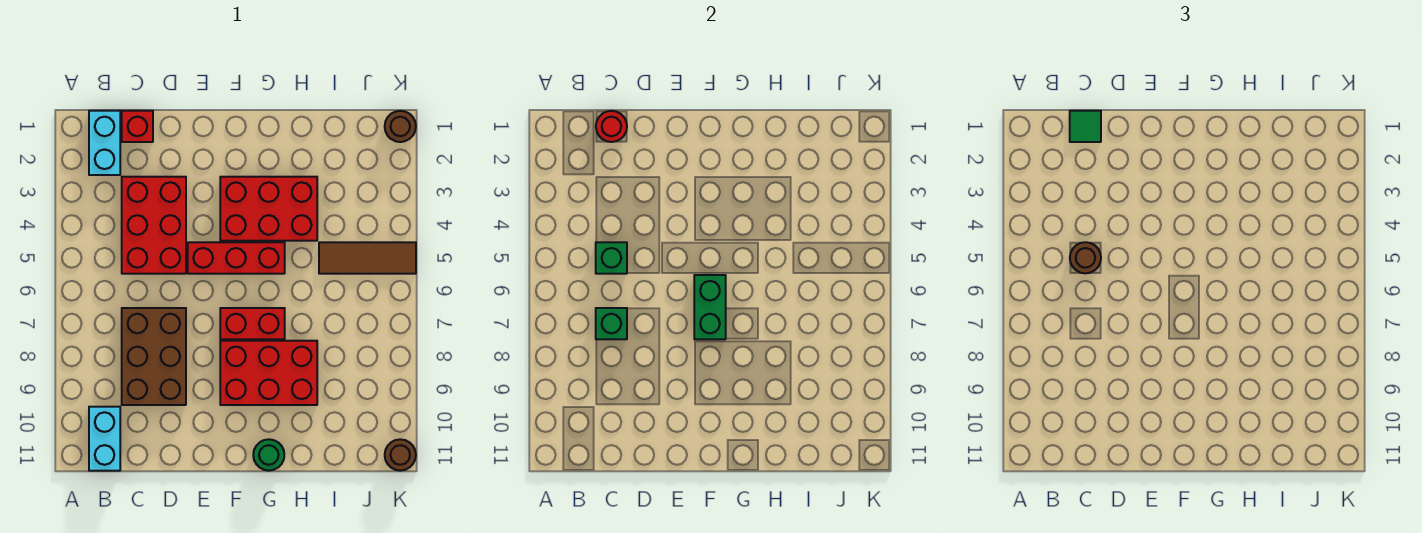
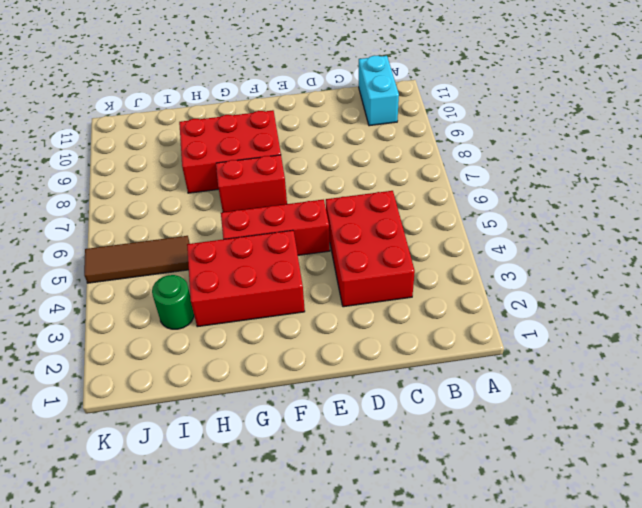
green round brick I3 level 1 -> green round brick G11 level 1
none -> cyan brick B1:B2 level 1
none -> red brick C1 level 1
none -> brown brick C7:D9 level 1

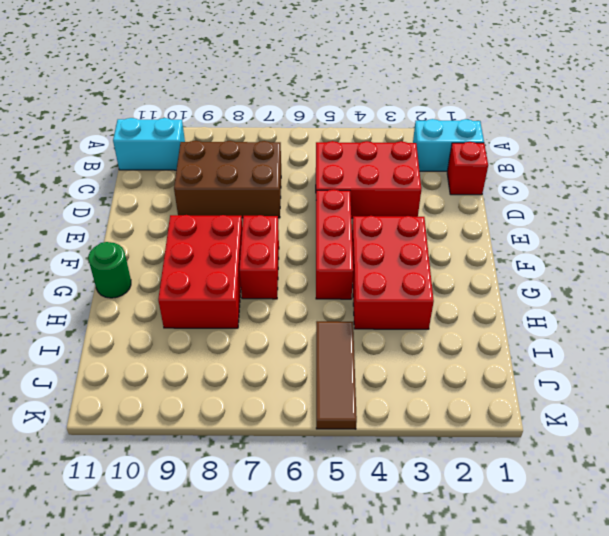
none -> brown round brick K1 level 1
none -> brown round brick K11 level 1
none -> red round brick C1 level 2

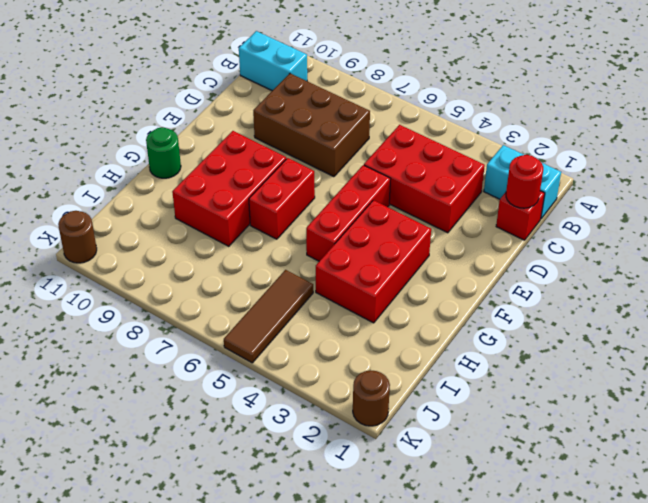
none -> green brick C5 level 2
none -> green brick C7 level 2
none -> green brick F6:F7 level 2

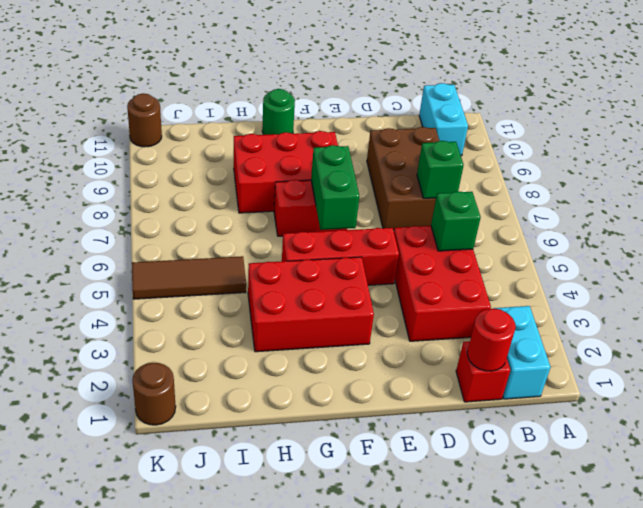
none -> green tile C1 level 3
none -> brown round brick C5 level 3

